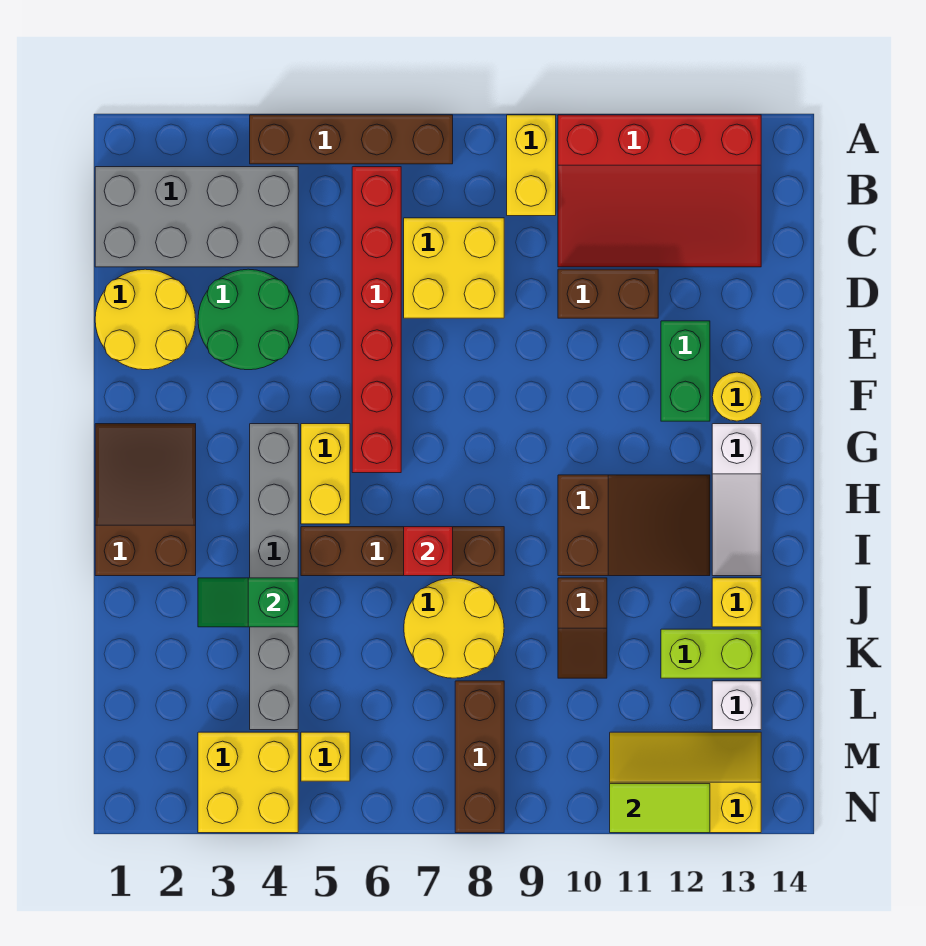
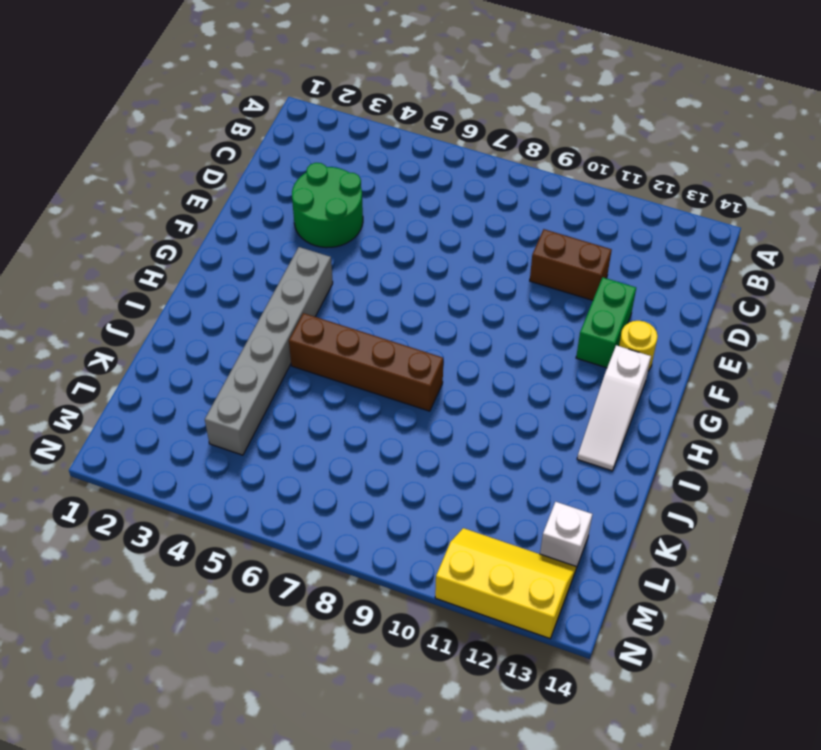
none -> brown brick A4:A7 level 1
none -> yellow brick A9:B9 level 1
none -> red slope A10:C13 level 1 top A

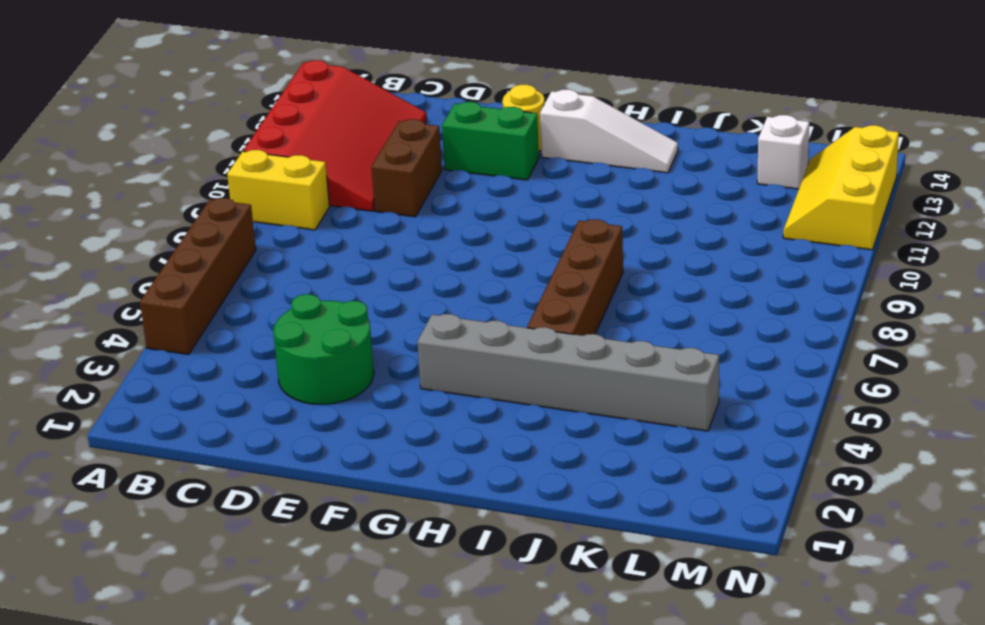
none -> grey brick B1:C4 level 1
none -> red brick B6:G6 level 1
none -> yellow brick C7:D8 level 1

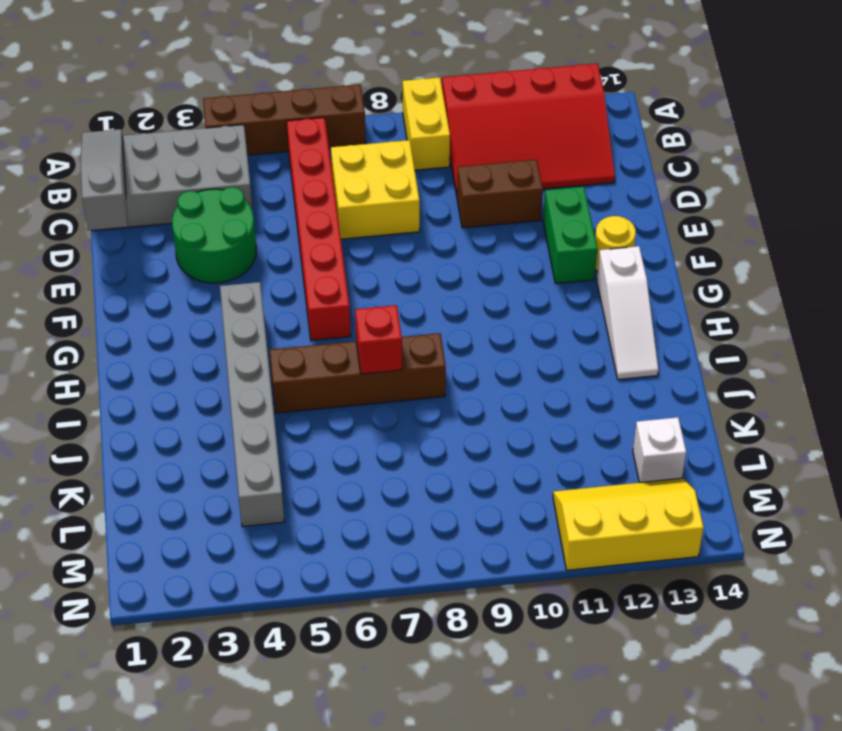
grey slope B1:D1 level 2 top D -> none
none -> yellow round brick D1:E2 level 1
none -> brown slope G1:I2 level 1 top I
none -> yellow brick G5:H5 level 1

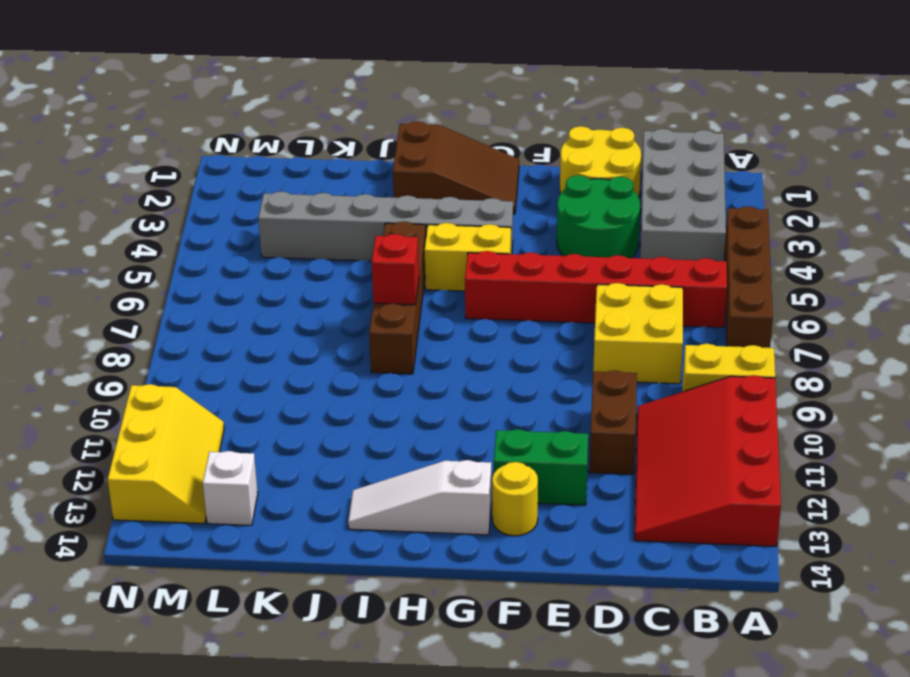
none -> brown slope H10:I12 level 1 top 10
none -> yellow round brick J7:K8 level 1
none -> brown slope J10:K10 level 1 top J

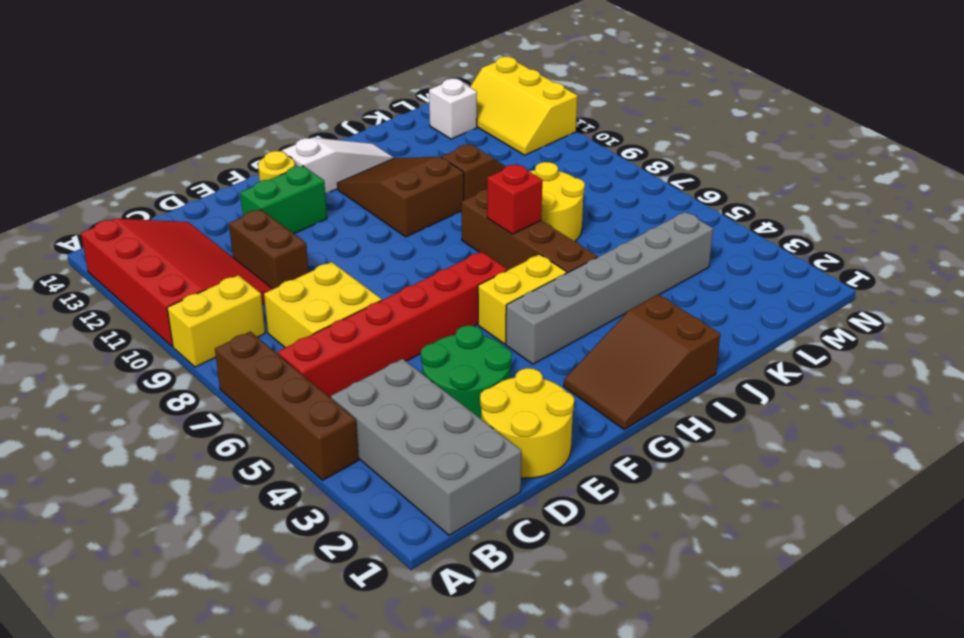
none -> yellow brick J13 level 1
none -> lime brick K12:K13 level 1
none -> brown brick L8:N8 level 1

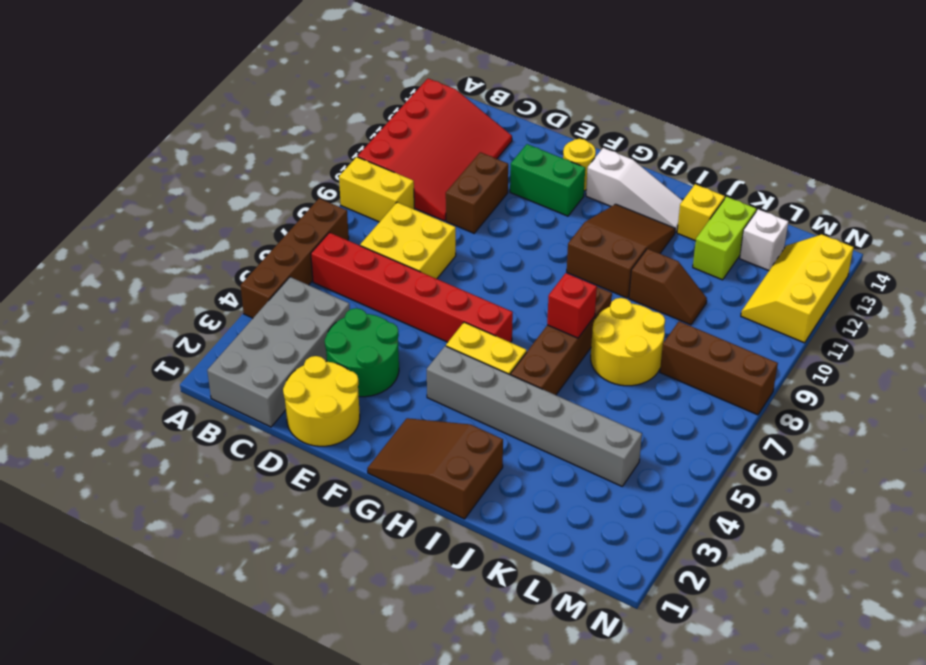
none -> yellow brick M3:N4 level 1
none -> yellow brick M5 level 1
none -> green slope J3:J4 level 2 top 4

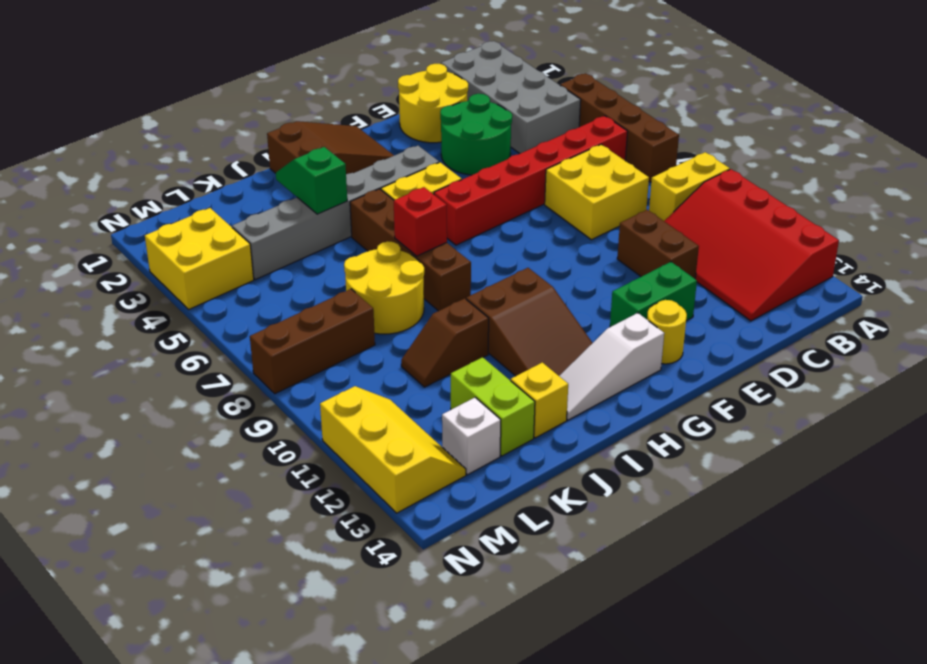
none -> yellow brick M5 level 1
none -> lime tile N11:N12 level 2

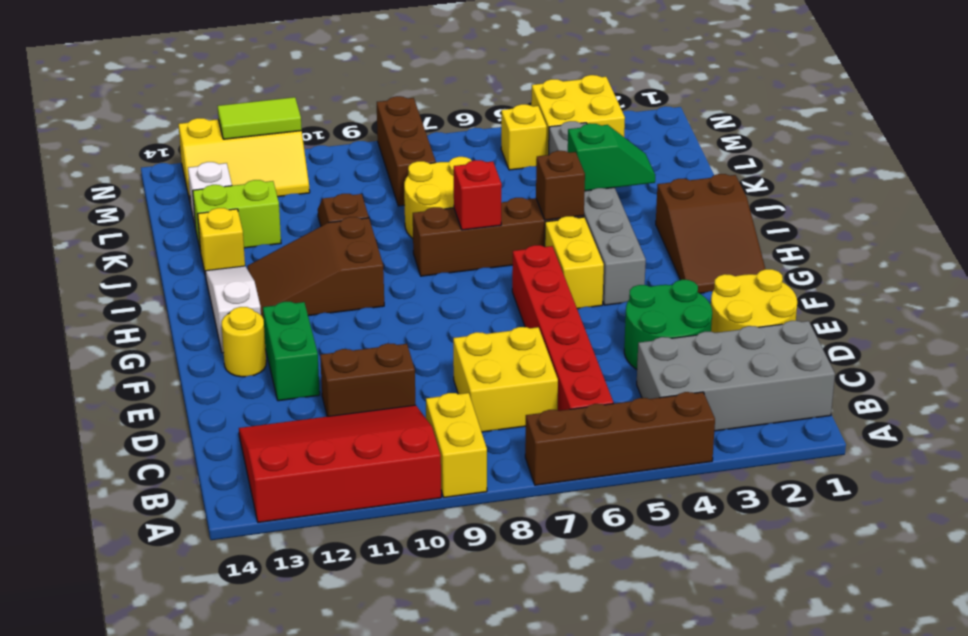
brown brick I5 level 2 -> none

